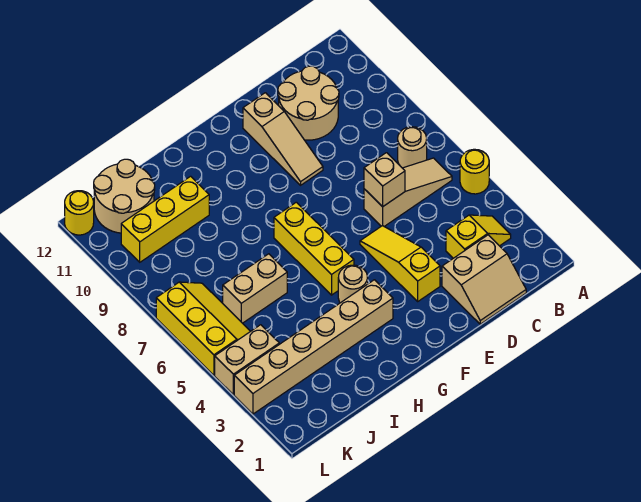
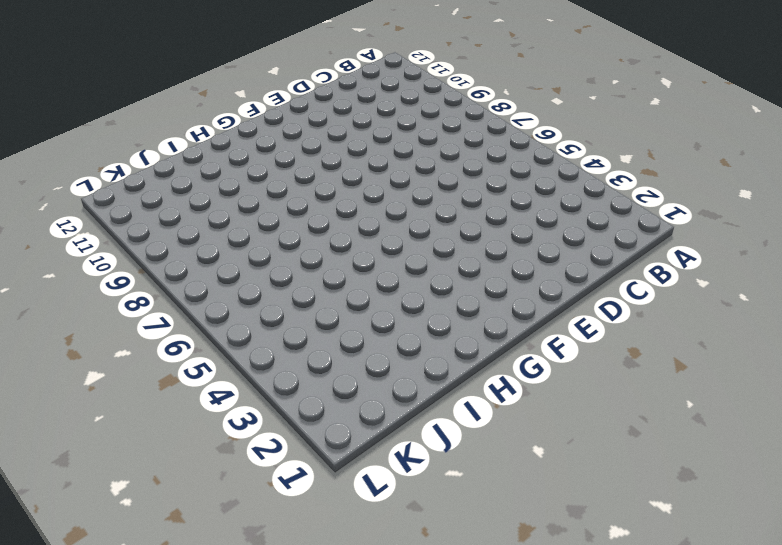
none -> yellow round brick A5 level 1
none -> yellow slope B3:C3 level 1 top C
none -> tan slope B6:D6 level 1 top D

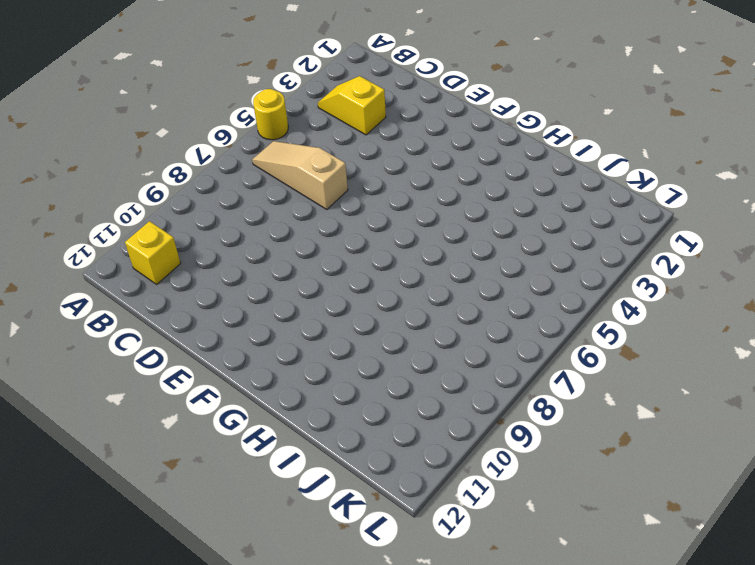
yellow brick B11 level 1 -> none
none -> tan round brick B7 level 1
none -> tan slope C1:D2 level 1 top 2
none -> tan round brick C10:D11 level 1

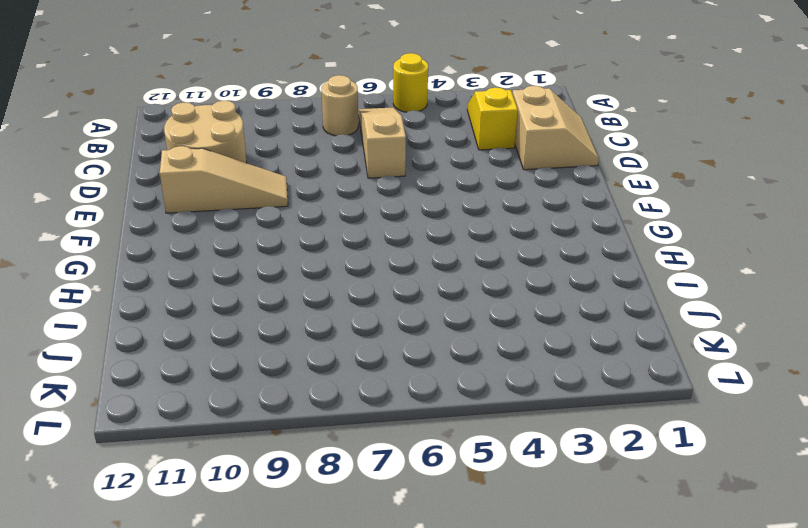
none -> yellow slope E3:E5 level 1 top 3
none -> tan brick G3:L3 level 1
none -> tan round brick G4 level 1

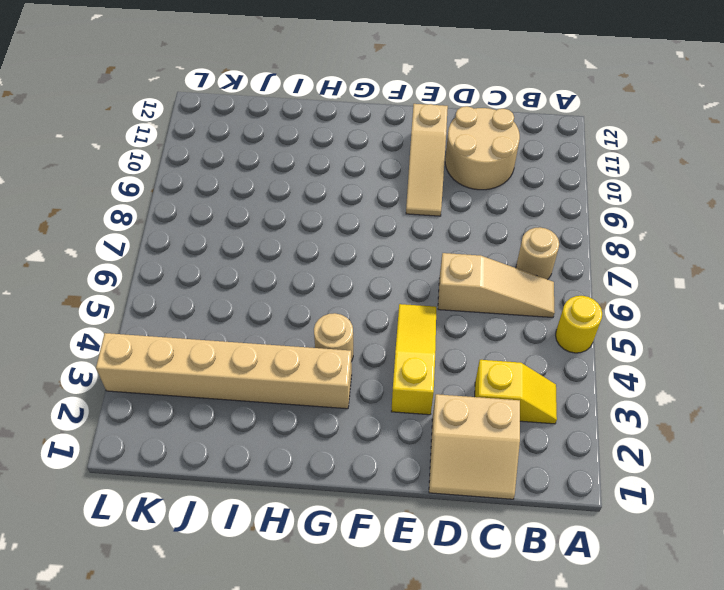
none -> yellow brick G5:G7 level 1
none -> tan brick I6:J6 level 1
none -> yellow brick I10:K10 level 1

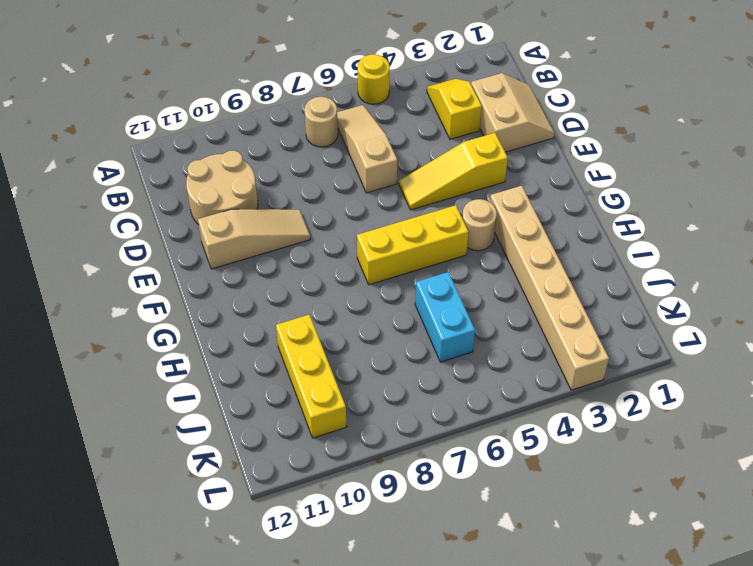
cyan brick I6:J6 level 1 -> tan brick I6:J6 level 1
none -> tan round brick J11:K12 level 1
none -> tan brick K4:L4 level 1
none -> yellow slope K5:L7 level 1 top L

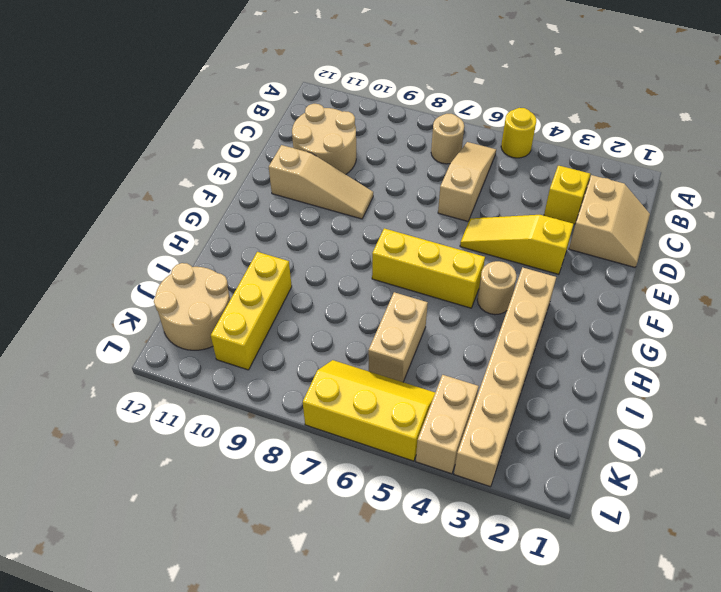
none -> yellow round brick L12 level 1
none -> tan brick D6 level 2

